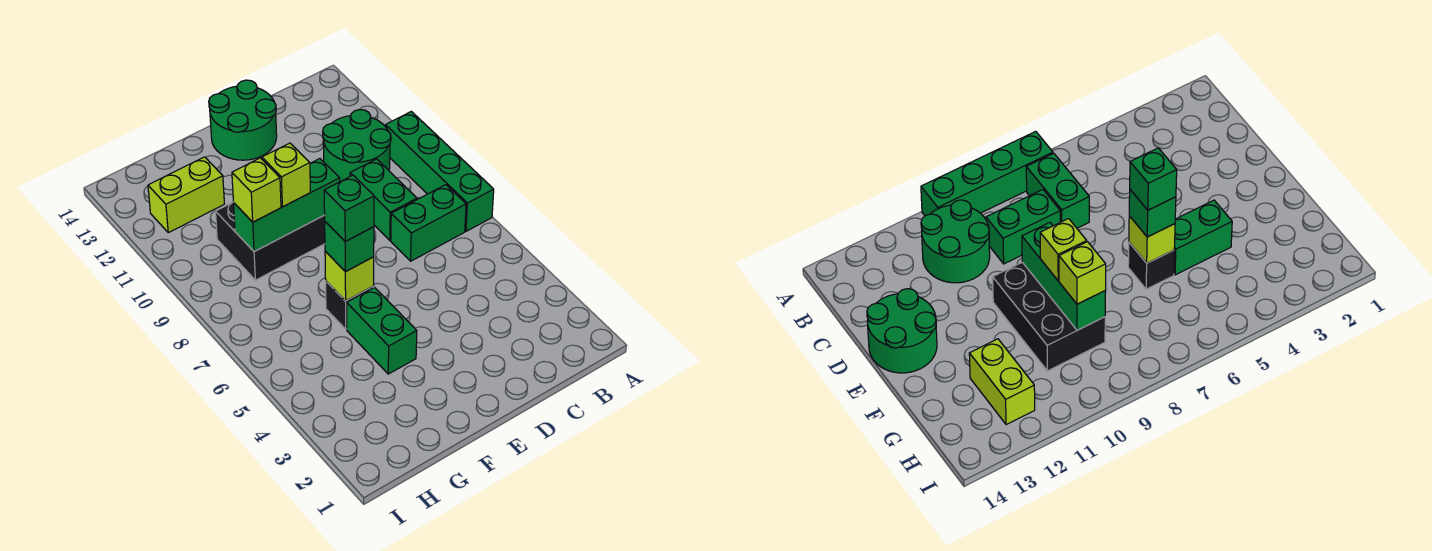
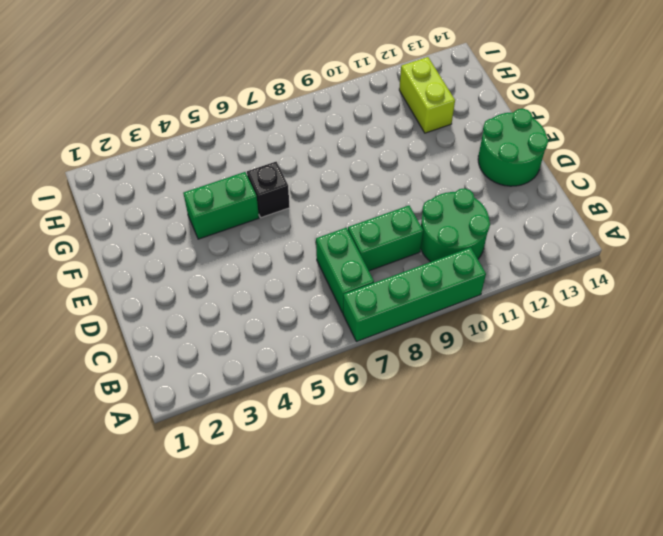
none -> black brick E9:G10 level 1
none -> green brick E9:G9 level 2
none -> lime brick F6 level 2

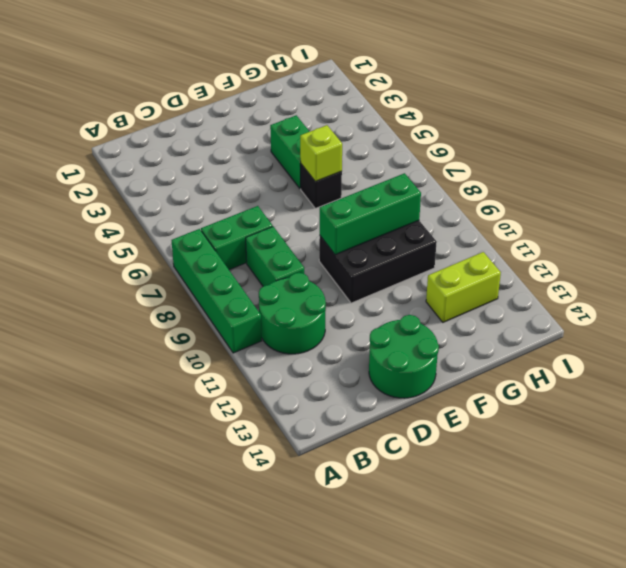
none -> green brick F6 level 3
none -> lime brick F9 level 3
none -> lime brick G9 level 3

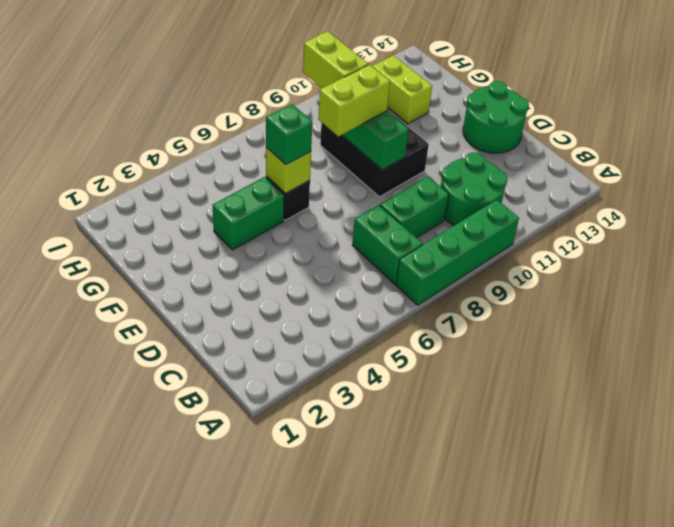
lime brick F8:F9 level 3 -> lime brick F9 level 3
lime brick G9:H9 level 3 -> lime brick G9 level 3
none -> green brick F6 level 4

